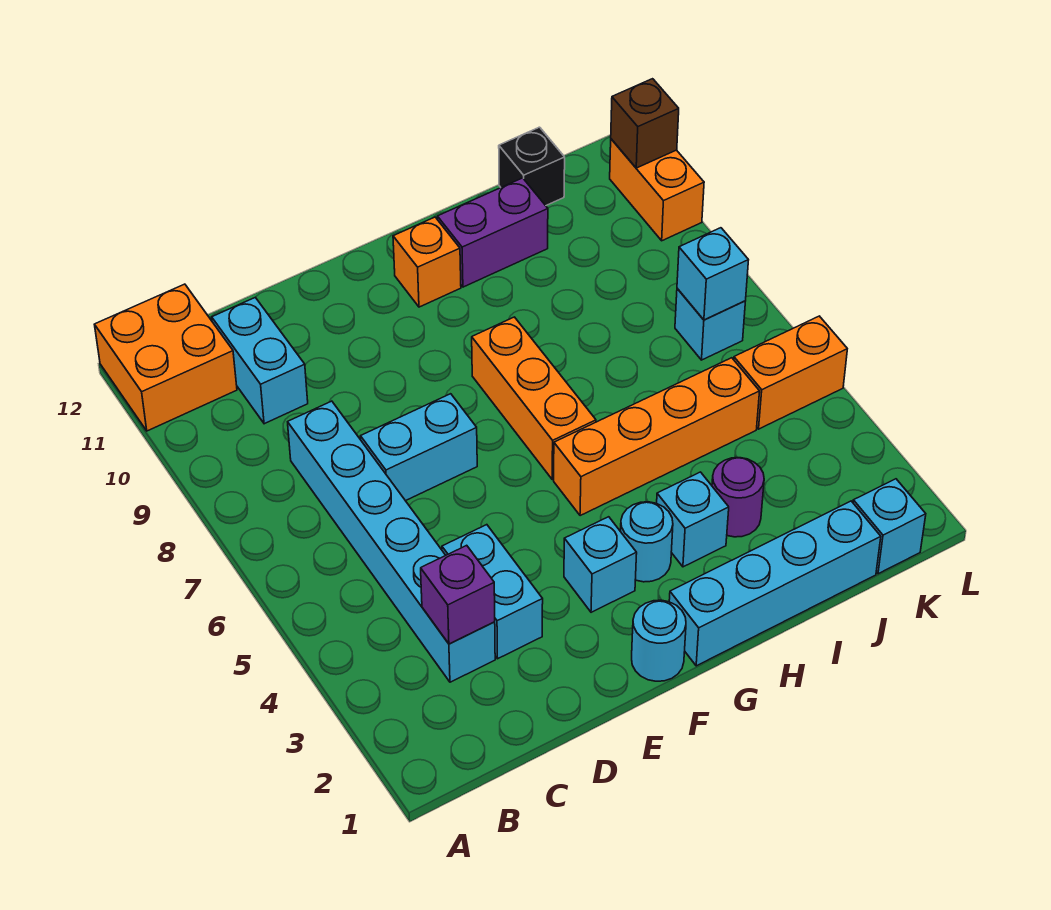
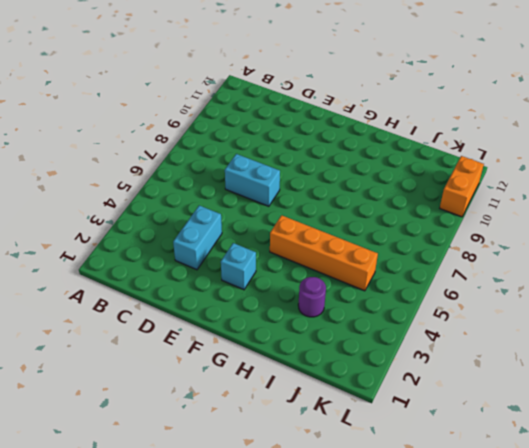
none -> orange brick A11:B12 level 1
none -> cyan brick C3:C8 level 1
none -> cyan brick C10:C11 level 1

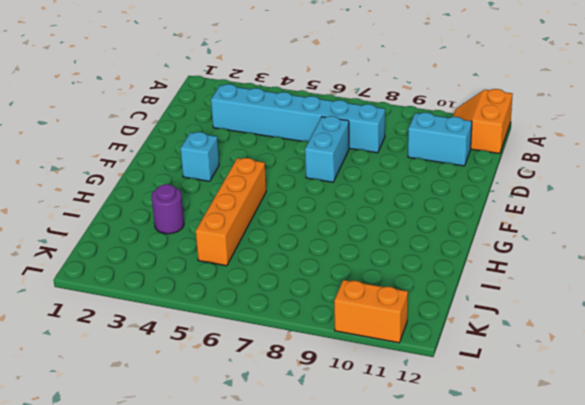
orange slope A11:B12 level 1 top 12 -> orange brick A11:B12 level 1
none -> cyan brick D3:D4 level 1
none -> cyan round brick F1 level 1
none -> cyan brick G1:J1 level 1

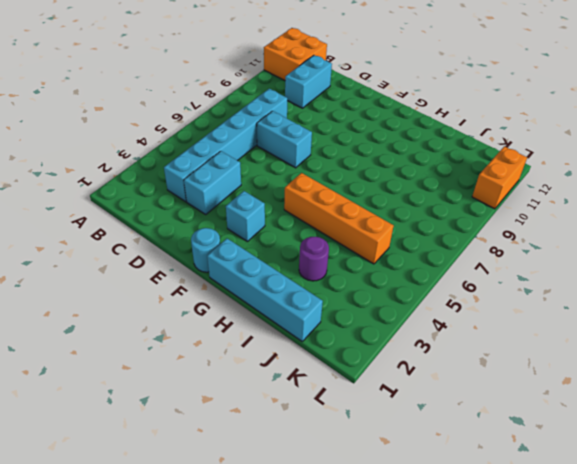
none -> cyan round brick G3 level 1
none -> orange brick G6:G8 level 1
none -> orange brick G11 level 1

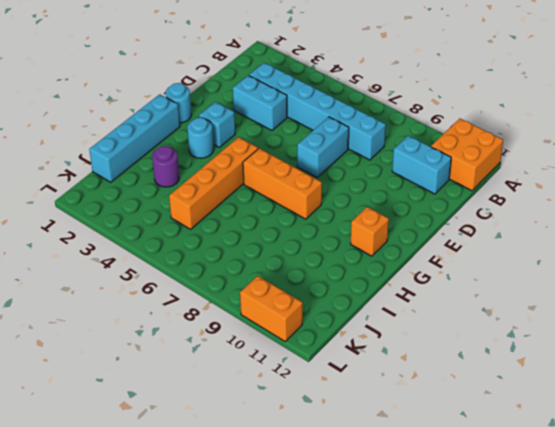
none -> cyan brick H3 level 1
none -> purple brick H11:I11 level 1
none -> black brick J12 level 1

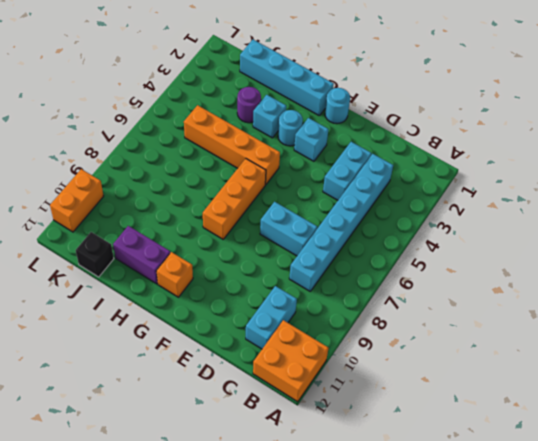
none -> cyan brick K1 level 1
none -> orange brick K5:L5 level 1
none -> cyan brick K7 level 1

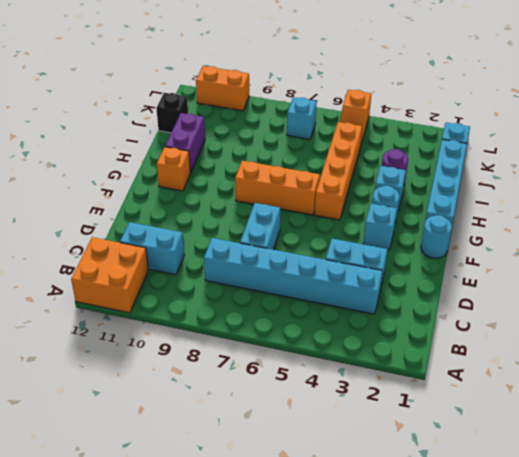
orange slope K5:L5 level 1 top L -> orange brick K5:L5 level 1
none -> purple brick C3 level 2
none -> cyan brick K7 level 2
none -> brown brick L11 level 2

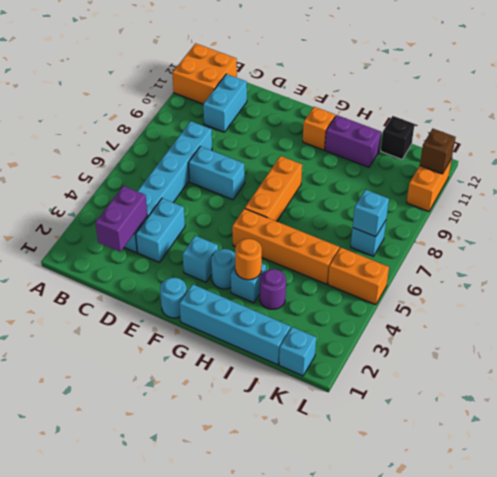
purple brick C2:C3 level 2 -> purple brick C3 level 2
orange round brick H3 level 2 -> none

